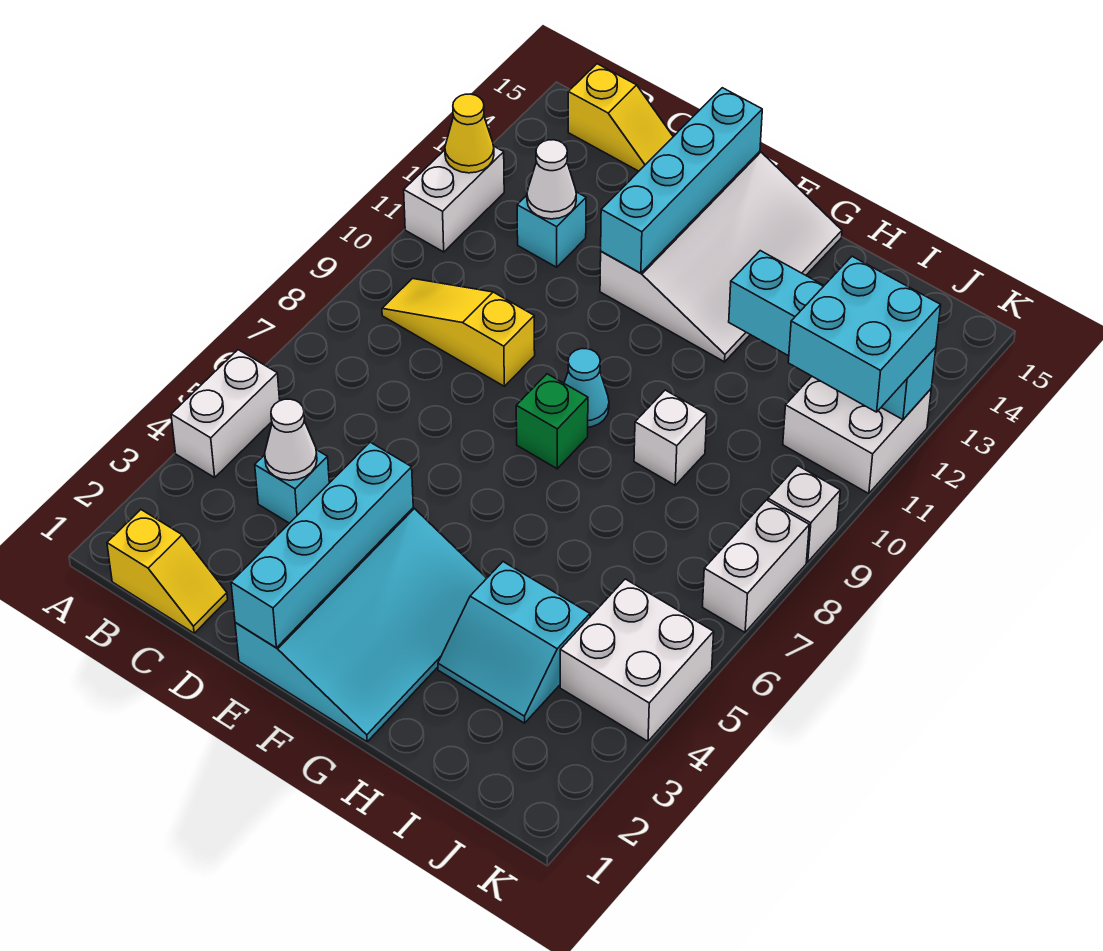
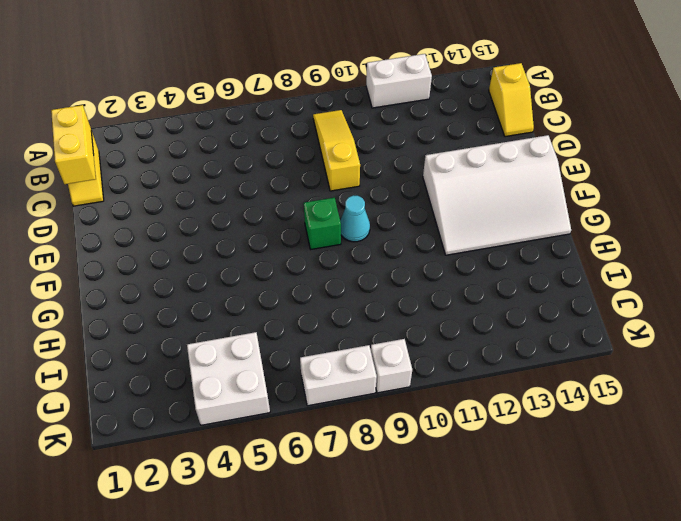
yellow brick B1:C1 level 2 -> none
none -> white brick A4:A5 level 1
none -> cyan brick C4 level 1
none -> cyan brick C12 level 1

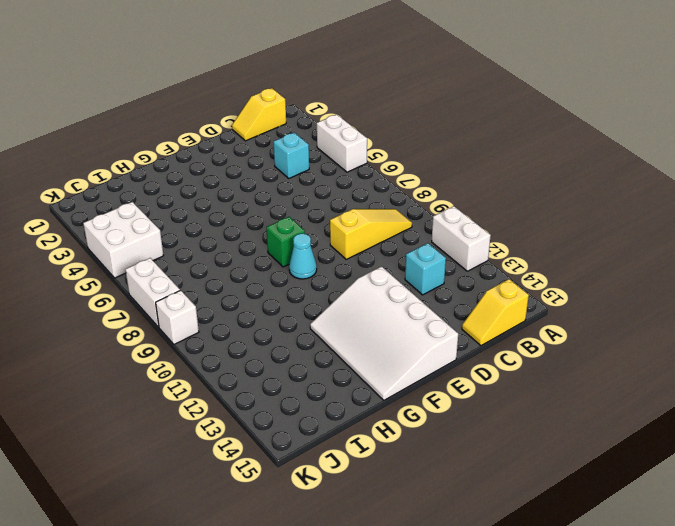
none -> cyan slope E1:G4 level 1 top E
none -> cyan slope H3:I4 level 1 top 4
none -> white brick H9 level 1

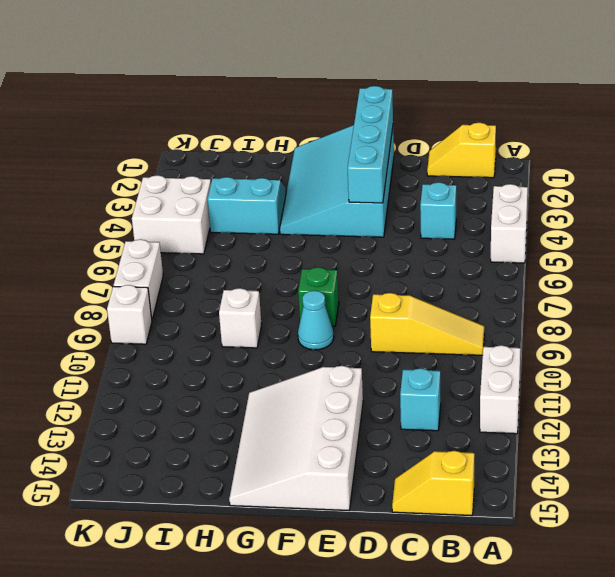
none -> white brick J11:K12 level 1
none -> yellow cone A12 level 2
none -> white cone C4 level 2

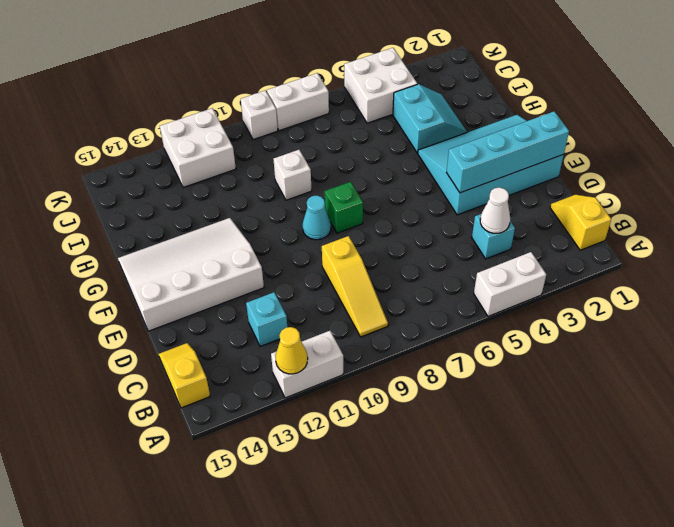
none -> white cone C12 level 2
none -> cyan brick E12:E15 level 2
none -> cyan brick H12:K12 level 2

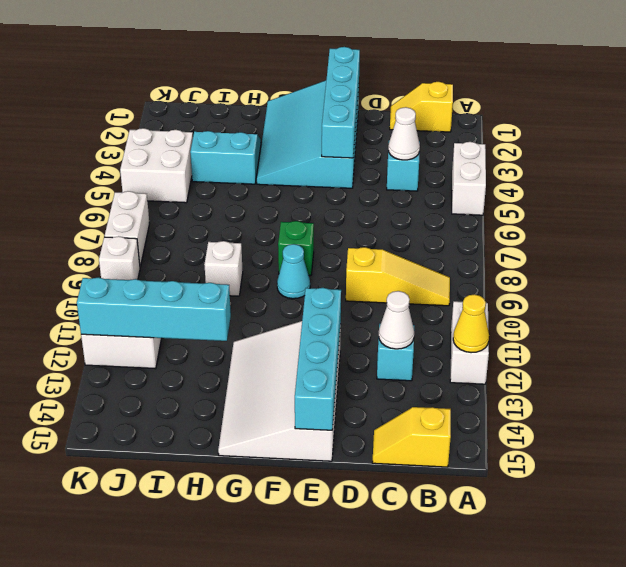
none -> cyan brick J11:K12 level 3

